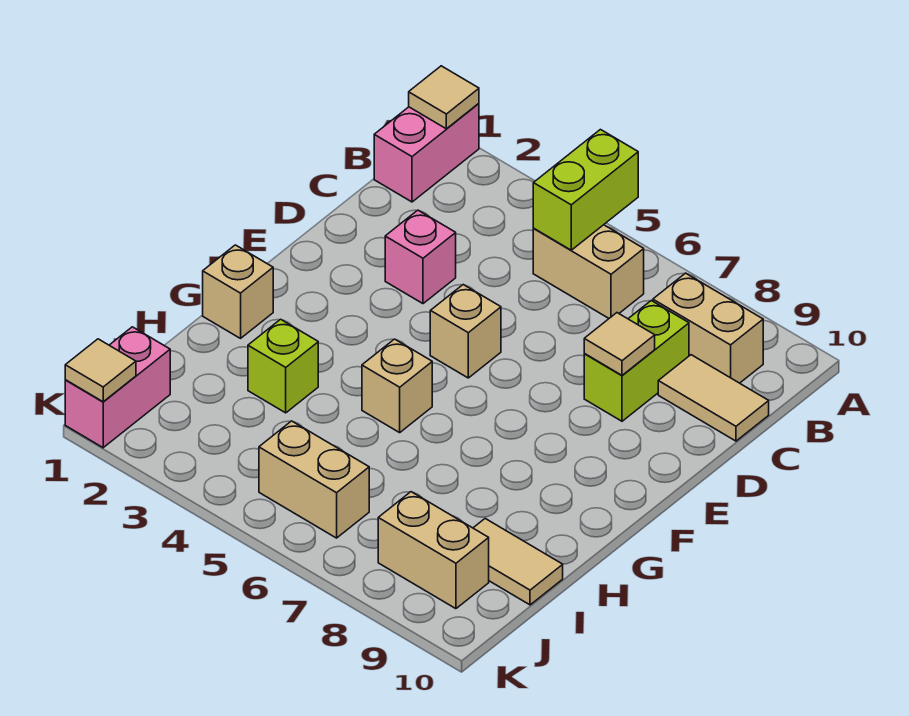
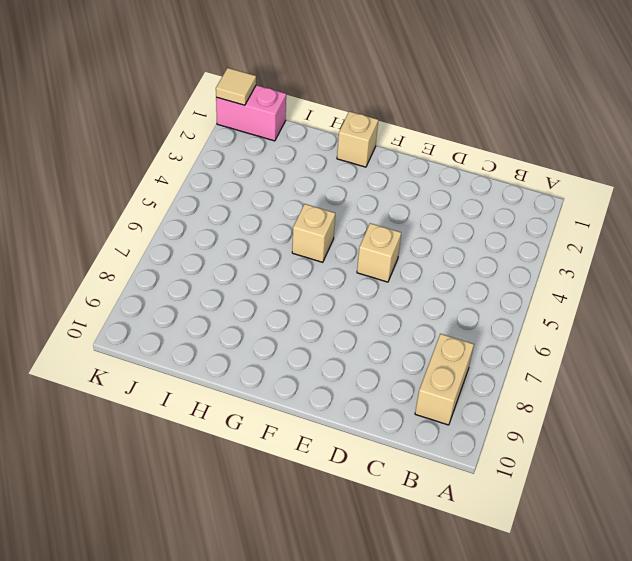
none -> pink brick A1:B1 level 1
none -> tan brick B5:B6 level 1
none -> lime brick C8:D8 level 1

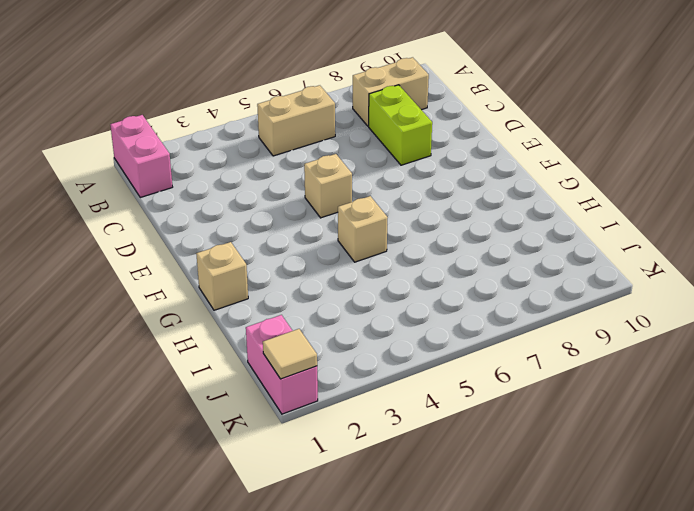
none -> tan tile C9:C10 level 1
none -> pink brick D3 level 1
none -> lime brick H3 level 1

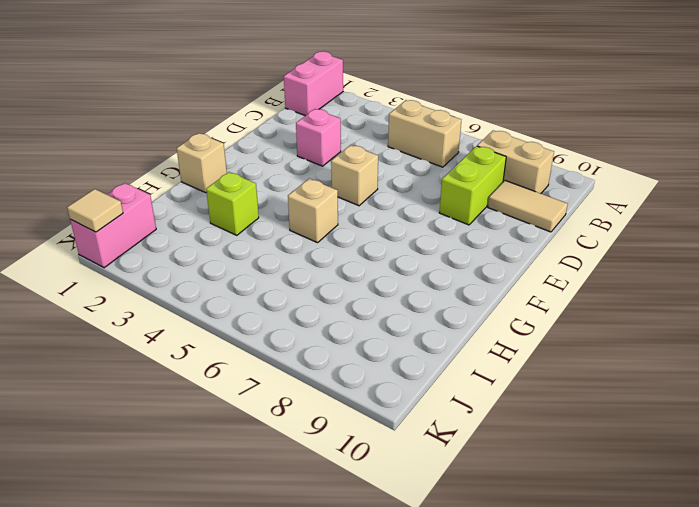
none -> tan tile I9:I10 level 1
none -> tan brick J5:J6 level 1
none -> tan brick J8:J9 level 1

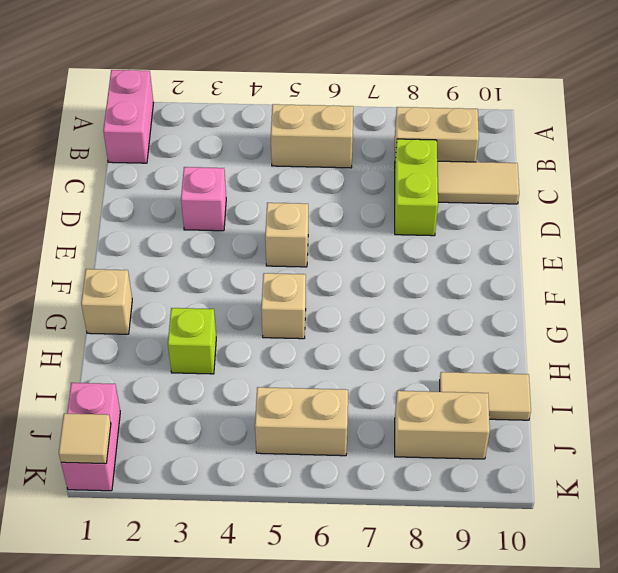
none -> tan tile A1 level 2
none -> lime brick A5:B5 level 2
none -> tan tile D8 level 2

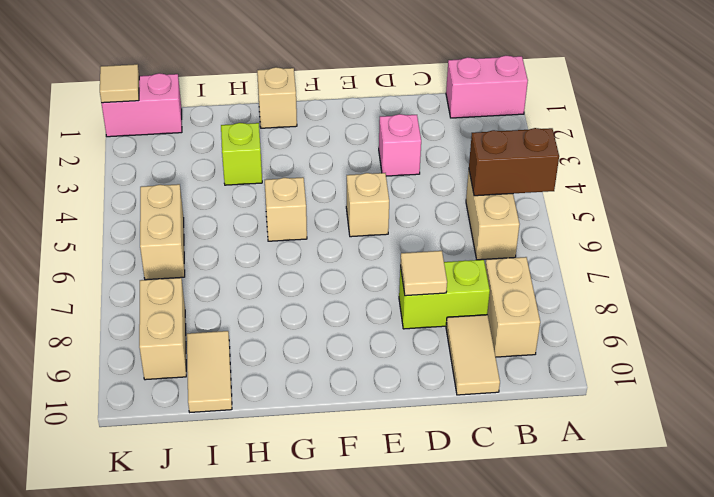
brown brick A5:B5 level 2 -> lime brick A5:B5 level 2
none -> tan tile A1 level 2

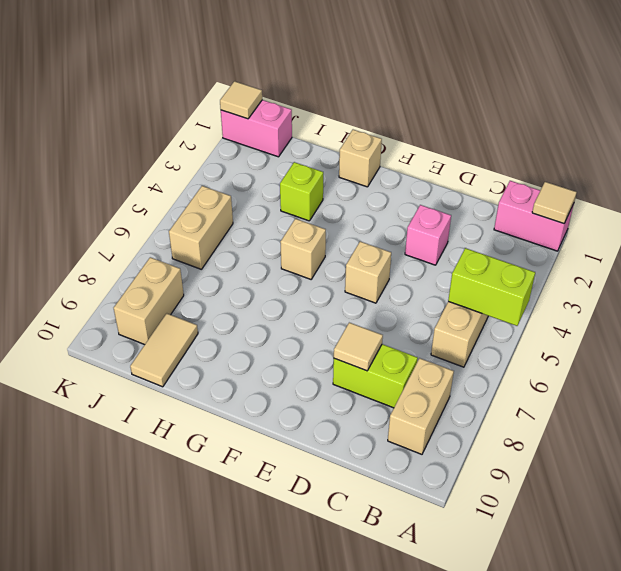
none -> tan tile C9:C10 level 1

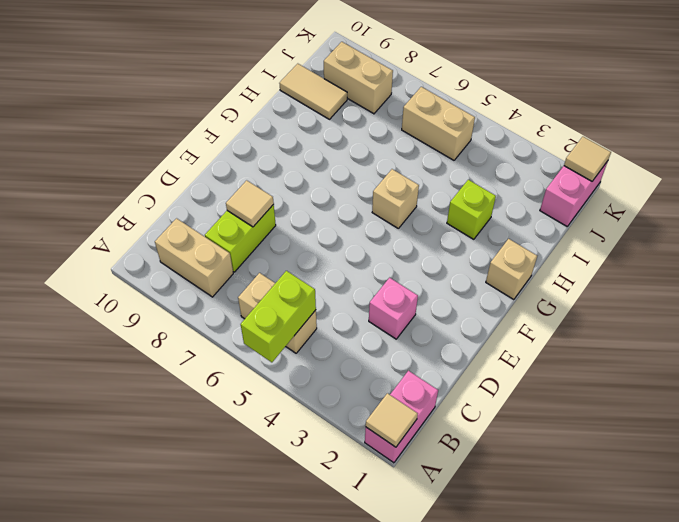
none -> tan tile C9:C10 level 1
none -> tan brick E5 level 1

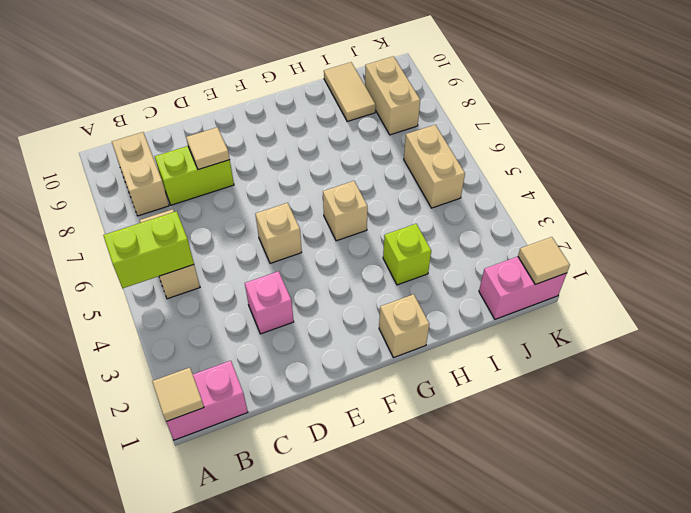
none -> tan tile C9:C10 level 1

